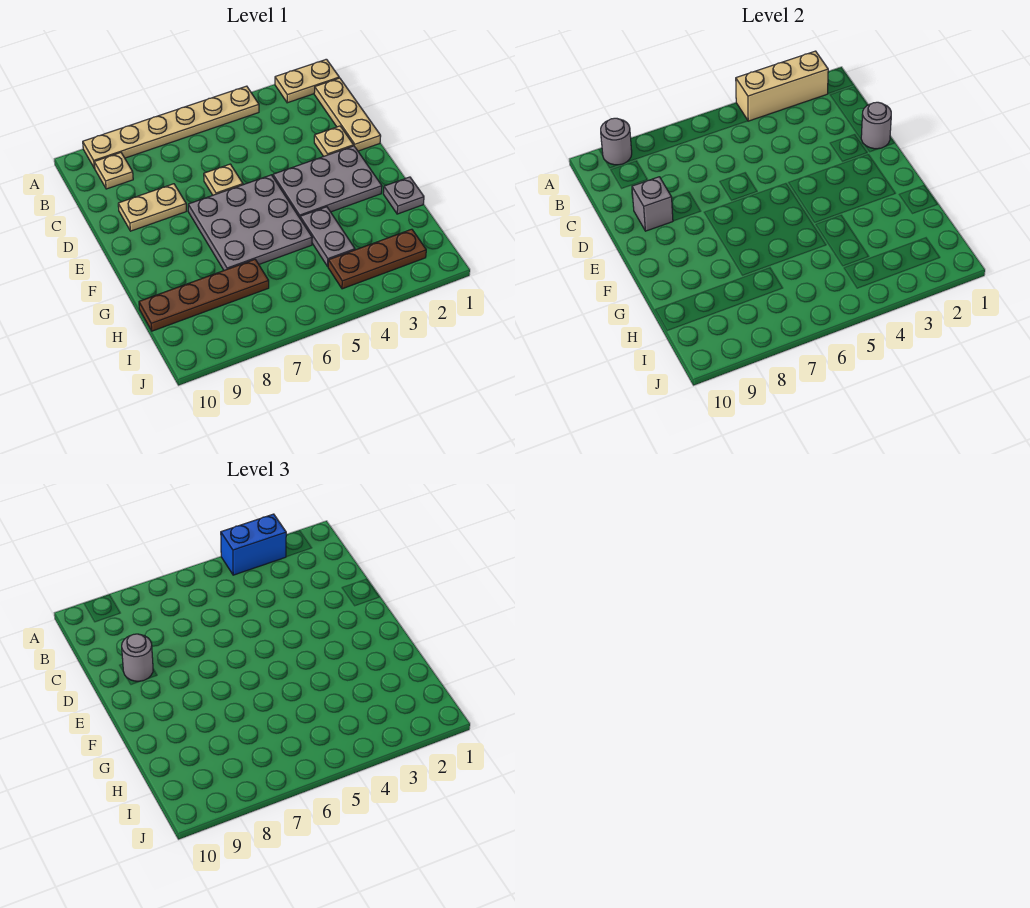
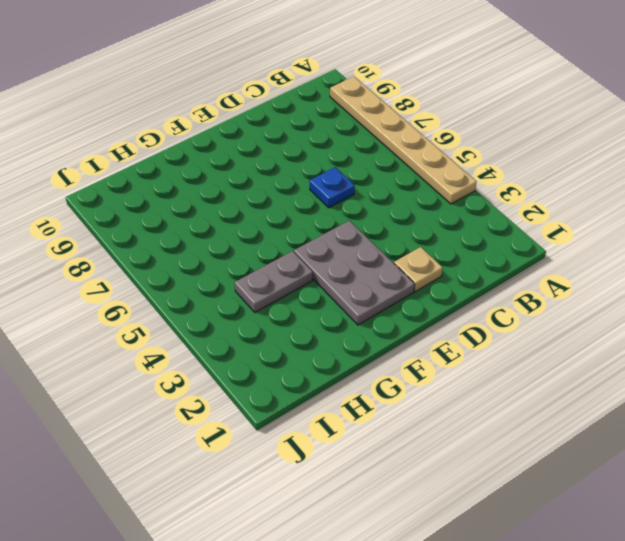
blue plate D6 level 1 -> tan plate D6 level 1
none -> tan plate A1:A2 level 1
none -> tan plate B1:D1 level 1
none -> tan plate B9 level 1

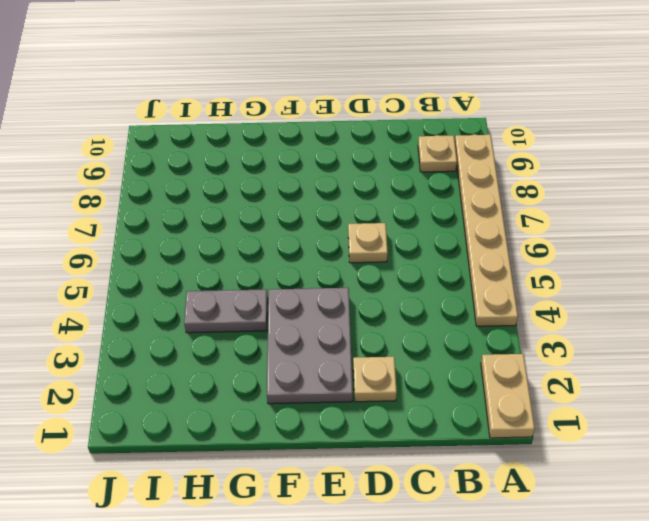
none -> tan plate B1:D1 level 1
none -> tan plate D8:D9 level 1
none -> grey plate E5:G7 level 1

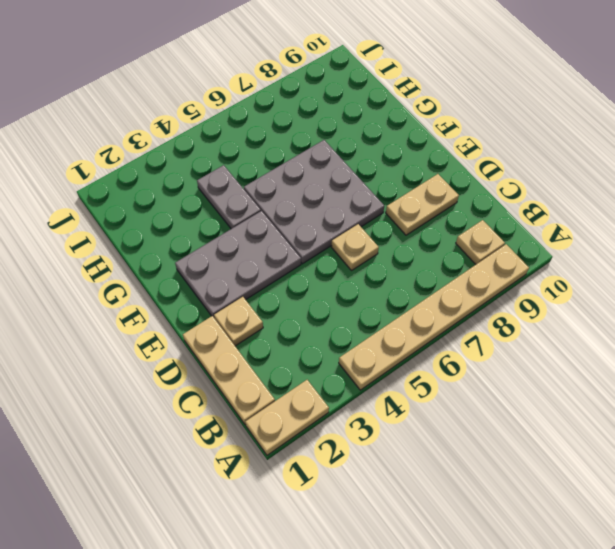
none -> grey plate G1 level 1
none -> brown plate H7:H10 level 1
none -> brown plate I2:I4 level 1

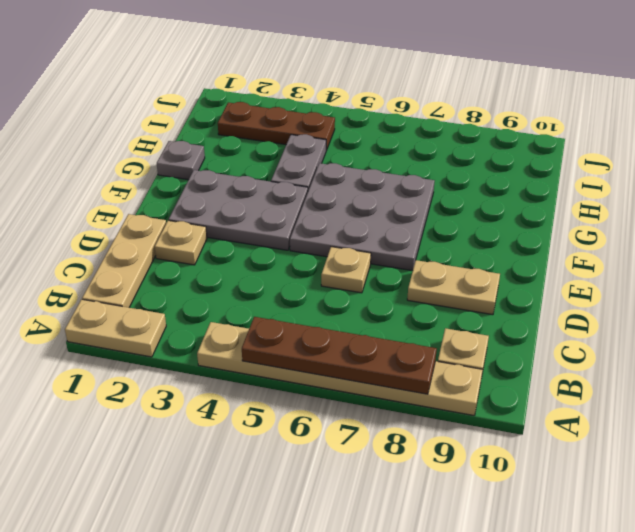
brown plate A5:A8 level 2 -> brown plate H7:H10 level 1
none -> tan brick A2:A4 level 2
none -> grey round brick A9 level 2
none -> grey round brick D1 level 2

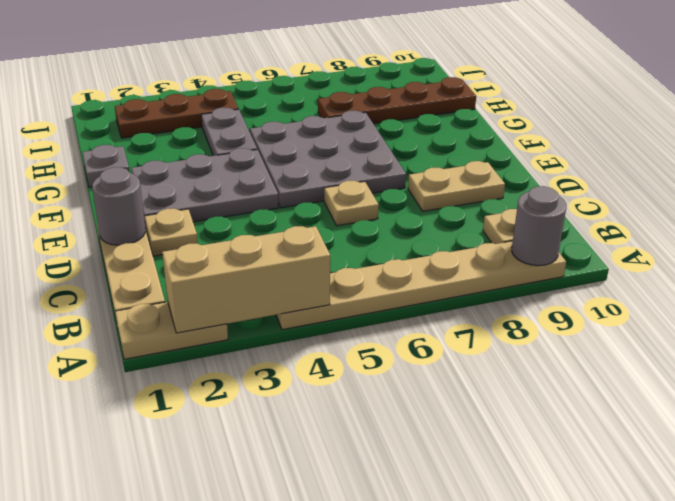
none -> grey brick D9 level 2
none -> blue brick A3:A4 level 3
none -> grey round brick D9 level 3

